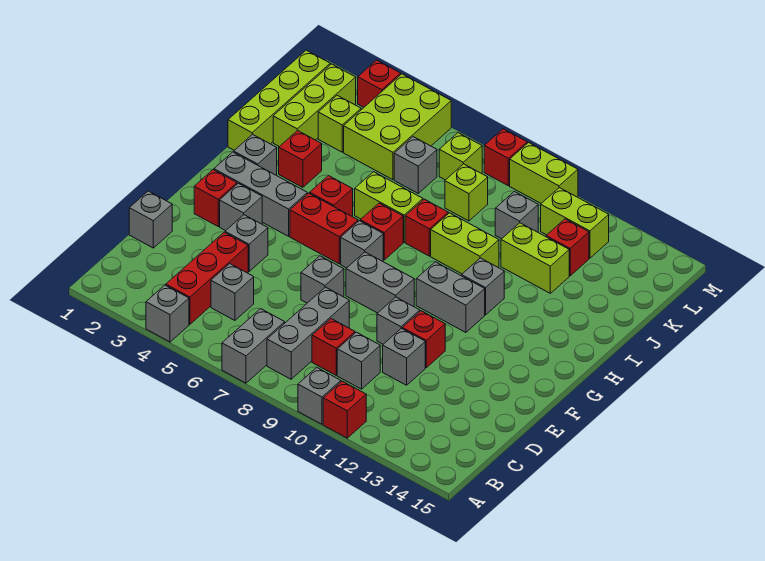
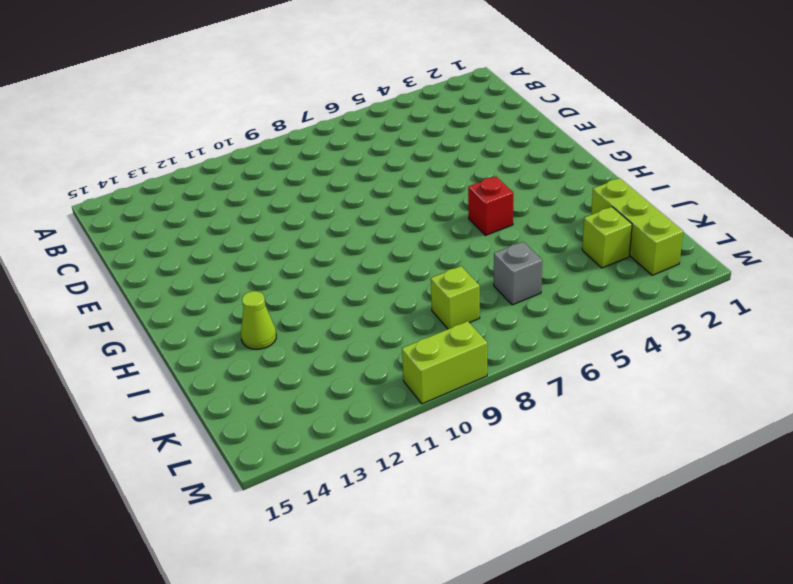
lime cone I13 level 1 -> none
none -> grey brick A4 level 1
none -> grey brick A7:B7 level 1
none -> grey brick A10 level 1
none -> red brick A11 level 1

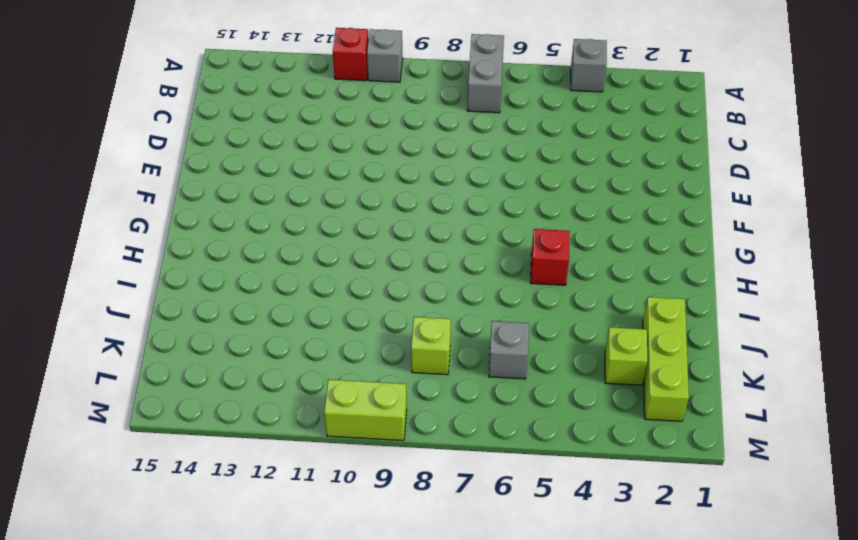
none -> red brick B4:D4 level 1
none -> grey brick B8:D8 level 1
none -> grey brick C5 level 1
none -> red brick C9 level 1

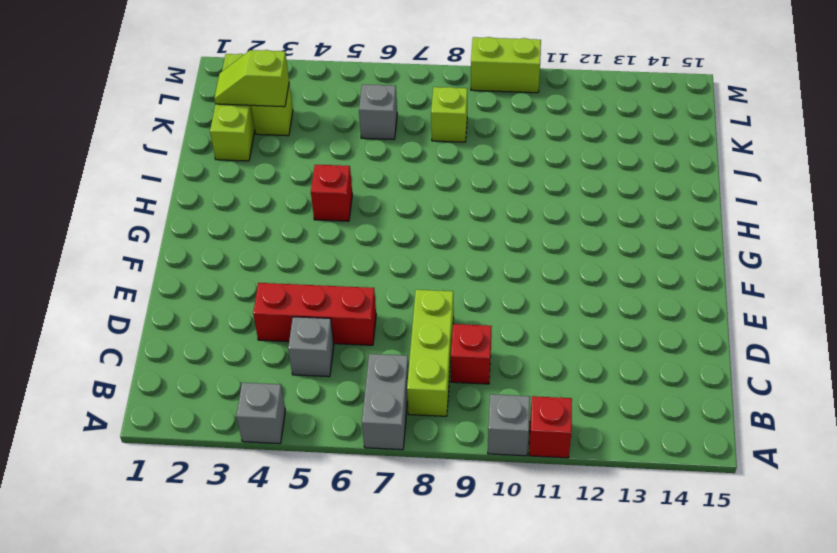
lime brick B8:D8 level 1 -> grey brick B8:D8 level 1
red brick D4:D6 level 1 -> red brick B4:D4 level 1
lime slope K2:K3 level 2 top 3 -> none
none -> grey brick C10 level 1
none -> grey brick D1 level 1
none -> grey brick D11 level 1
none -> grey brick E4 level 1

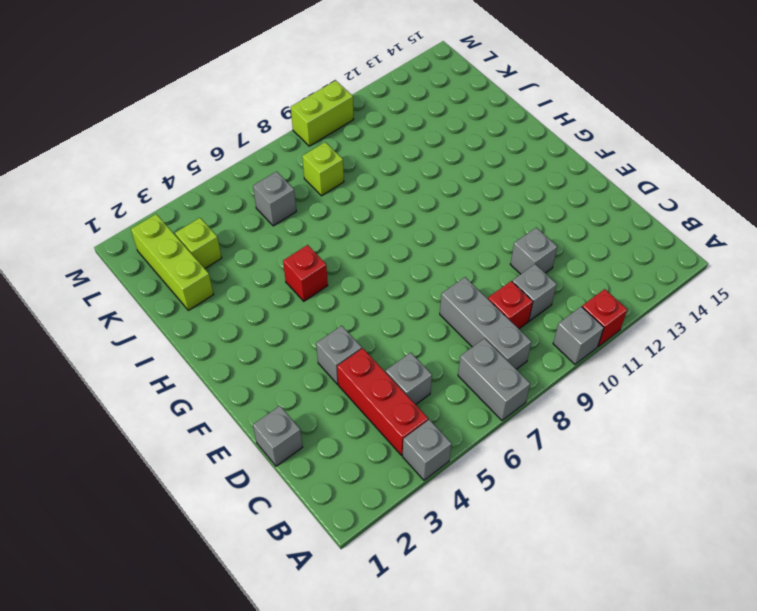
none -> grey brick E7 level 1
none -> grey brick E10 level 1
none -> red brick E11 level 1
none -> red brick F2 level 1

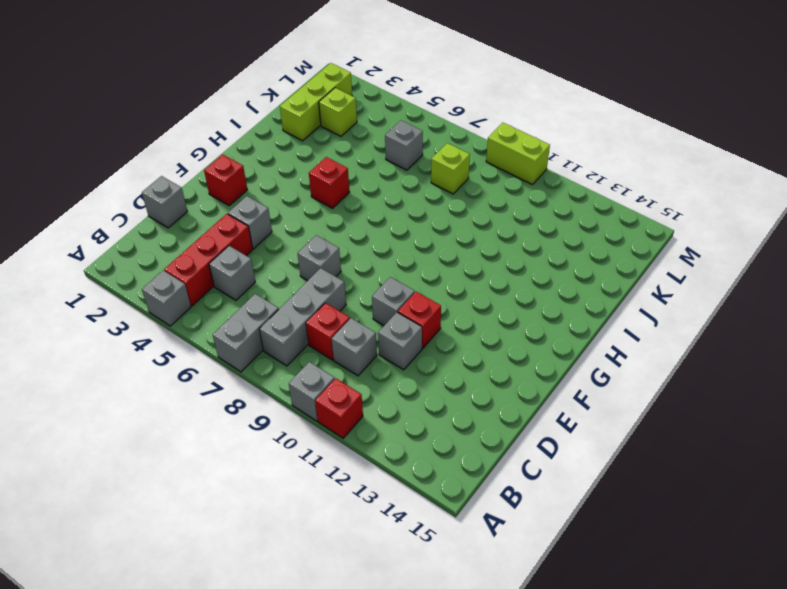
none -> grey brick F3 level 1
none -> grey brick F8:F9 level 1
none -> grey brick G2:G4 level 1
none -> red brick G5:G6 level 1

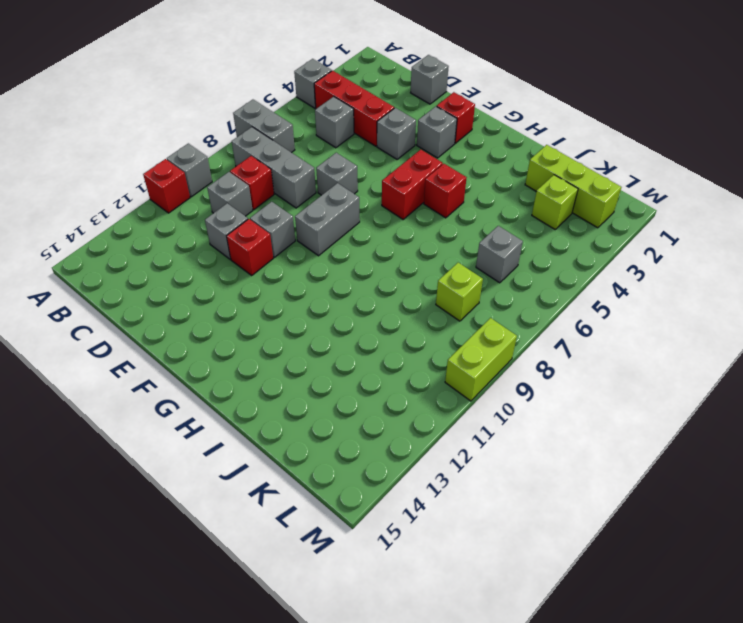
none -> grey brick G2:G4 level 1
none -> grey brick G7 level 1
none -> grey brick G10:G11 level 1
none -> grey brick H2 level 1

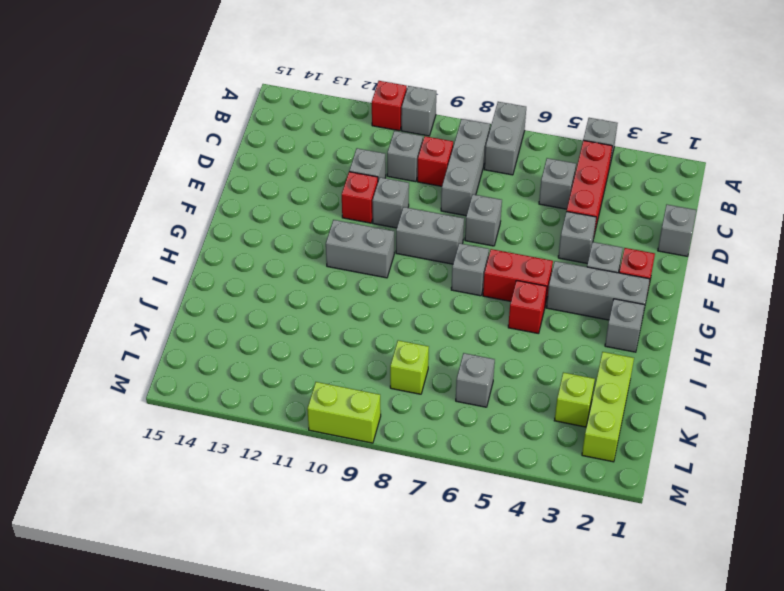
none -> red brick H7 level 1
none -> grey brick H11 level 1
none -> lime brick I1:L1 level 1
none -> red brick I3 level 1

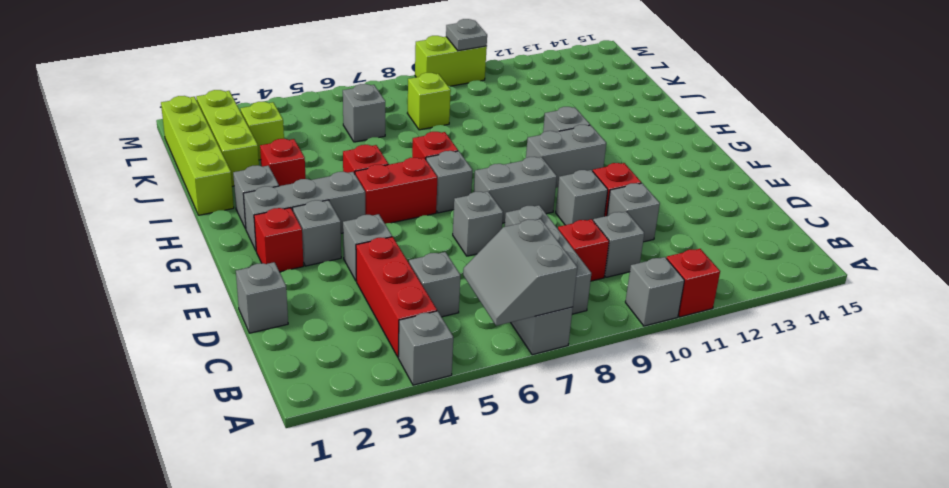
grey slope A6:B7 level 2 top 7 -> none
grey plate M10 level 2 -> none
none -> lime brick I6:I7 level 1
none -> red brick I8 level 1
none -> lime brick I9:I10 level 1
none -> lime brick J11:J12 level 1

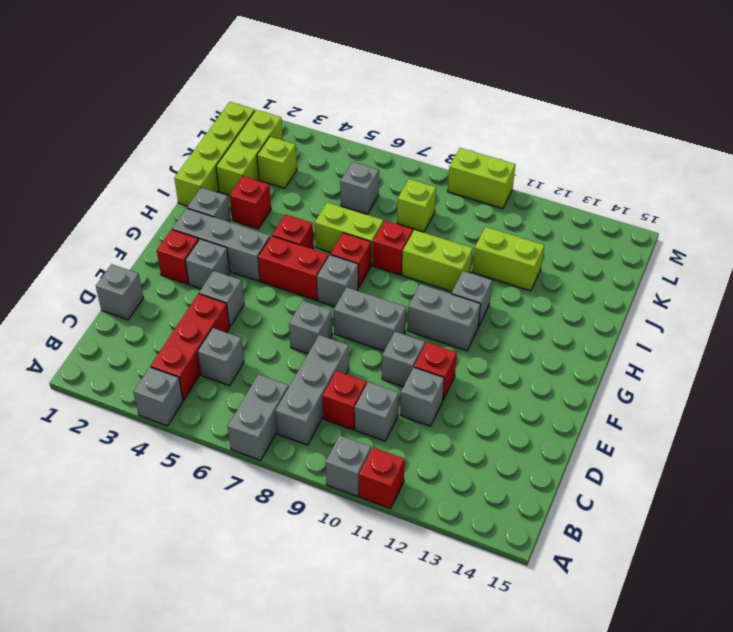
none -> lime brick K4:M5 level 1
none -> grey brick K10 level 1
none -> red brick K12 level 1
none -> lime brick L7 level 1

